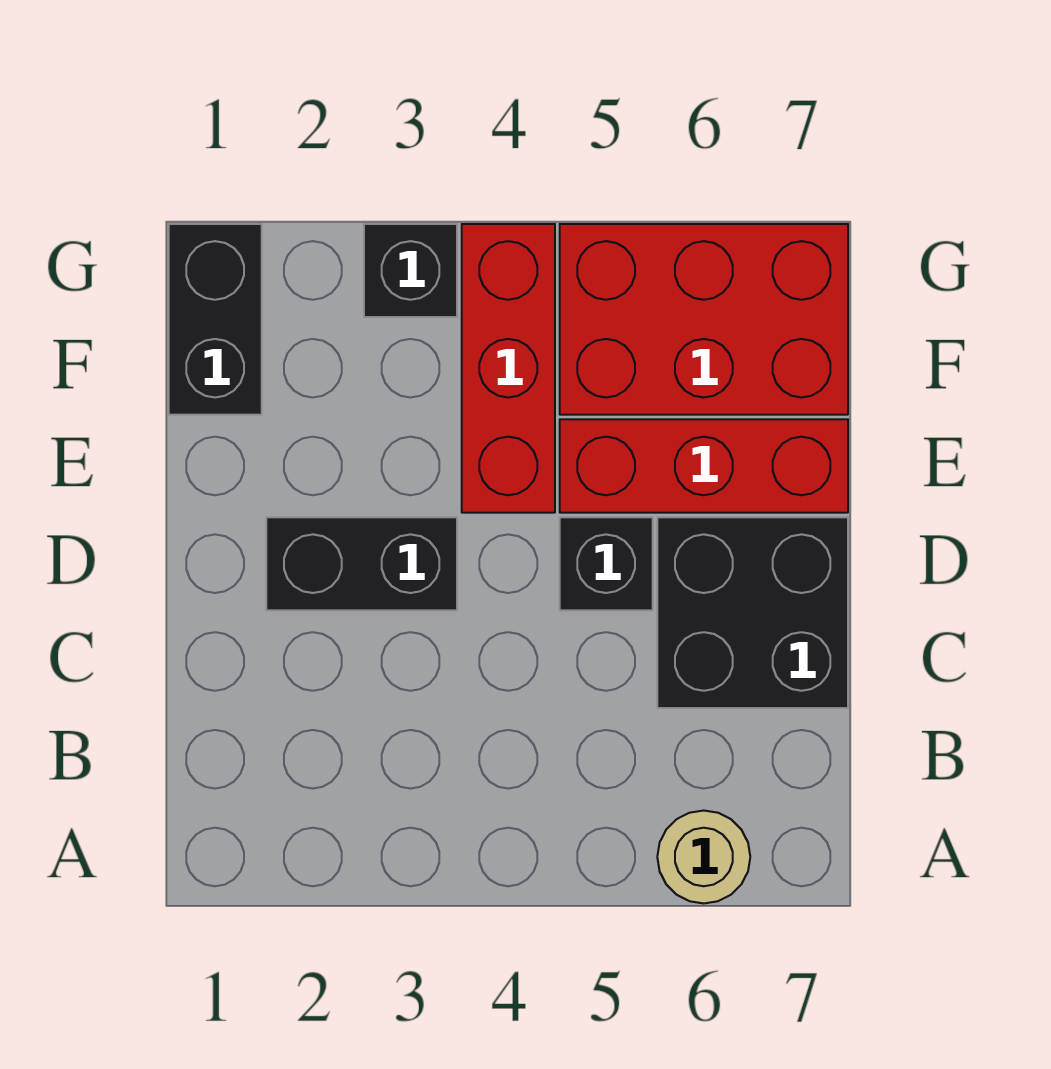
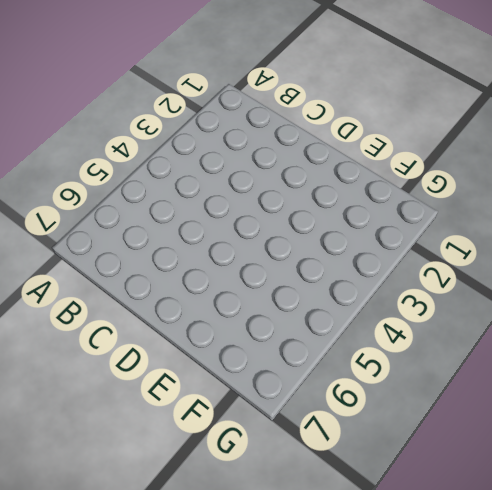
none -> tan round brick A6 level 1
none -> black brick C6:D7 level 1

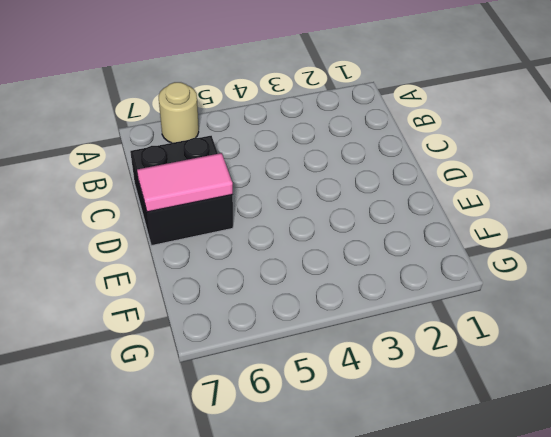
pink tile D6:D7 level 2 -> none
none -> black brick D2:D3 level 1
none -> black brick D5 level 1

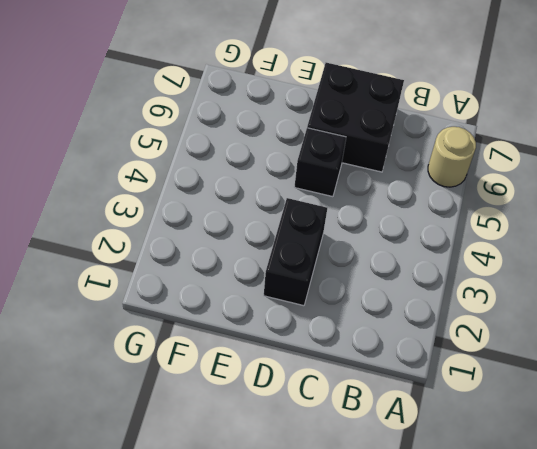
none -> red brick E4:G4 level 1
none -> red brick E5:E7 level 1

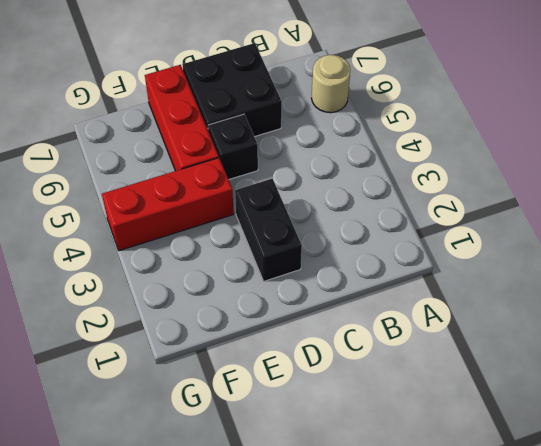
none -> black brick F1:G1 level 1
none -> red brick F5:G7 level 1

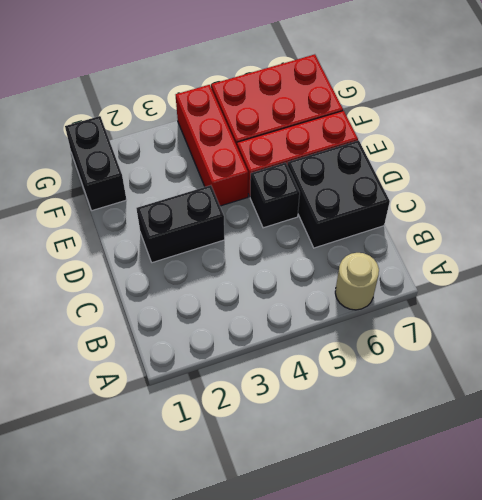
none -> black brick G3 level 1

